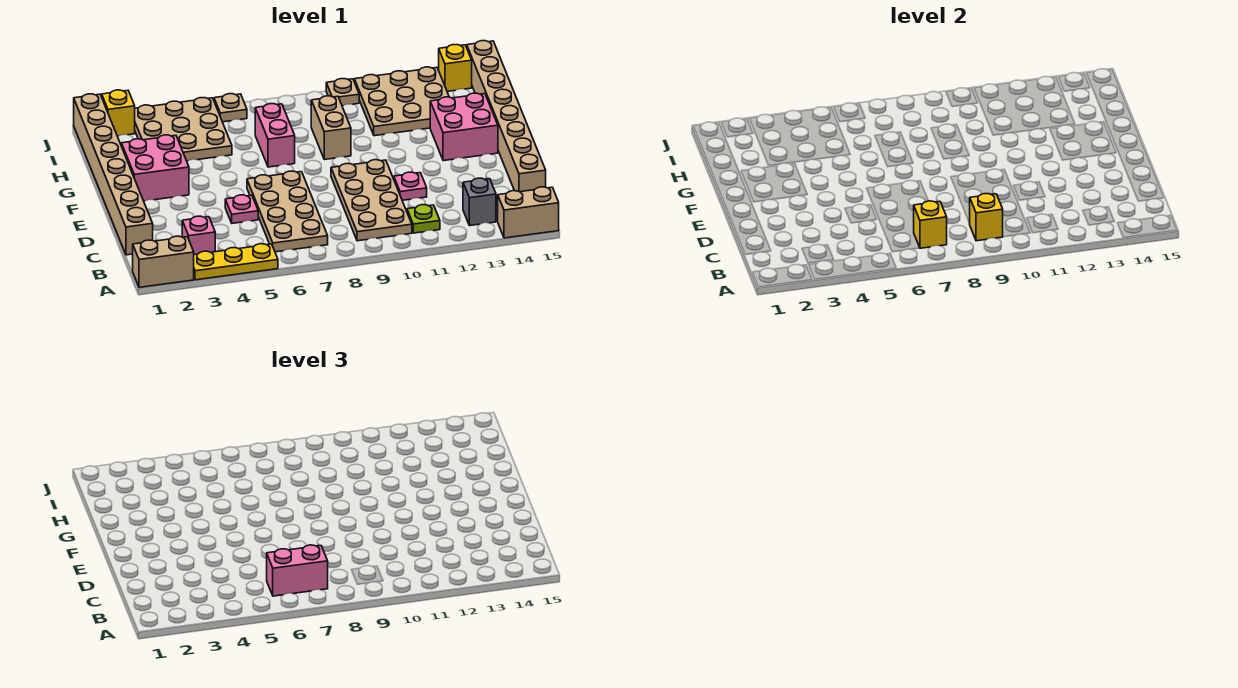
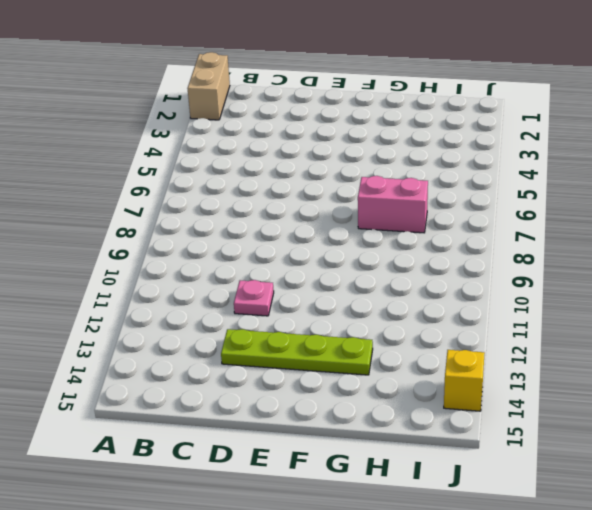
lime plate D13:G13 level 1 -> pink brick F13:G14 level 1
none -> yellow plate A3:A5 level 1
none -> tan brick A14:A15 level 1
none -> pink brick B3 level 1

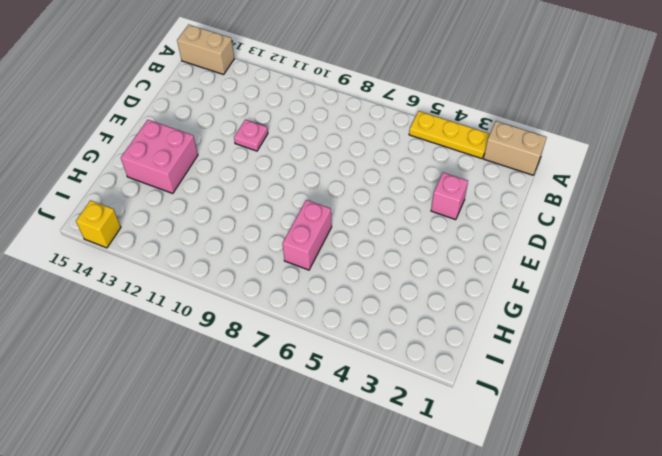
pink brick D3 level 1 -> pink brick B3 level 1
none -> tan plate B6:E7 level 1
none -> tan plate B9:E10 level 1
none -> lime plate B11 level 1

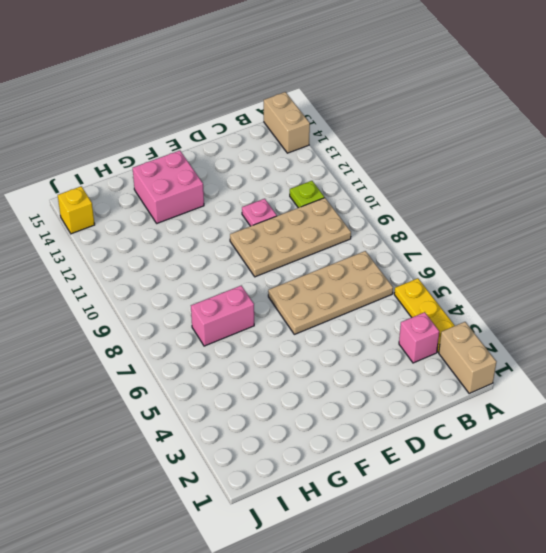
none -> grey brick B13 level 1
none -> tan brick C1:J1 level 1
none -> tan brick C15:J15 level 1

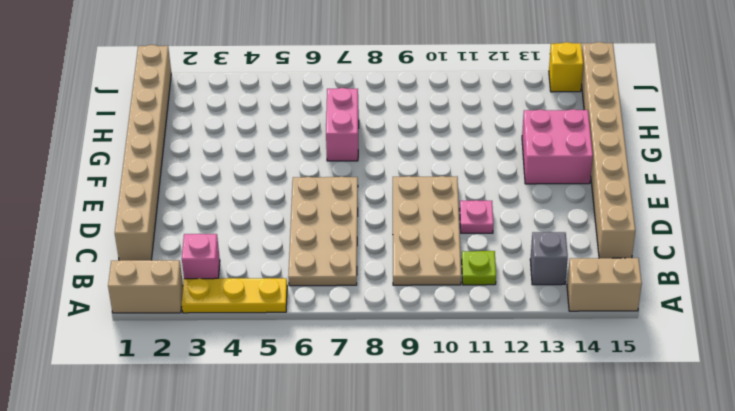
none -> pink plate D5 level 1
none -> pink brick F2:G3 level 1
none -> tan brick G9:H9 level 1

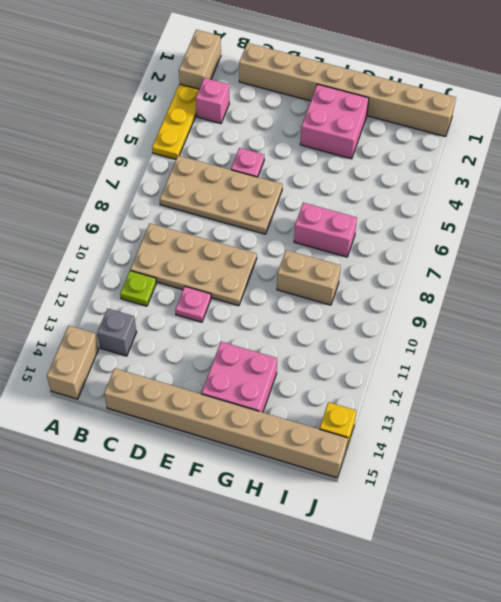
none -> tan plate H3:J5 level 1
none -> tan plate H11:J13 level 1
none -> yellow brick J2 level 1

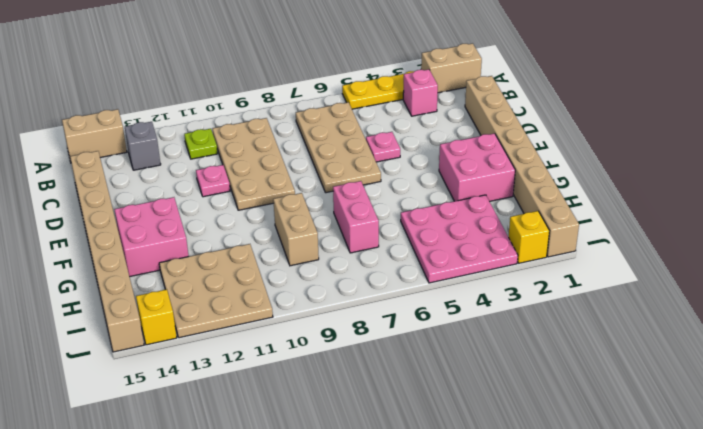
pink plate H3:J5 level 1 -> tan plate H3:J5 level 1
none -> tan plate J6 level 1
none -> tan plate J10 level 1
none -> yellow brick B7 level 2

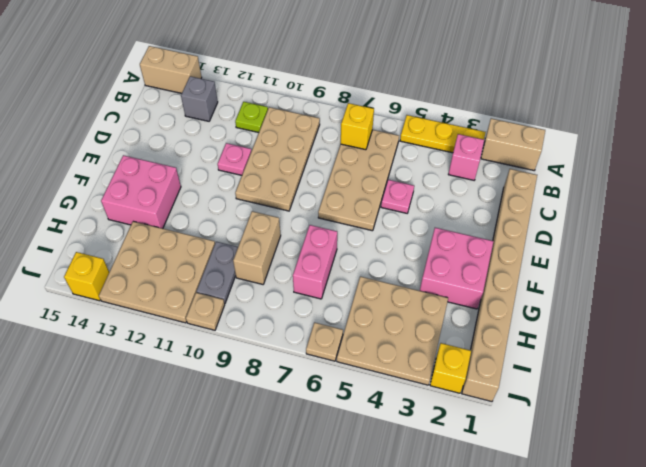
grey plate H10:I10 level 1 -> none
none -> tan brick C15:J15 level 1
none -> yellow brick B9 level 2
none -> pink brick B6:B7 level 3

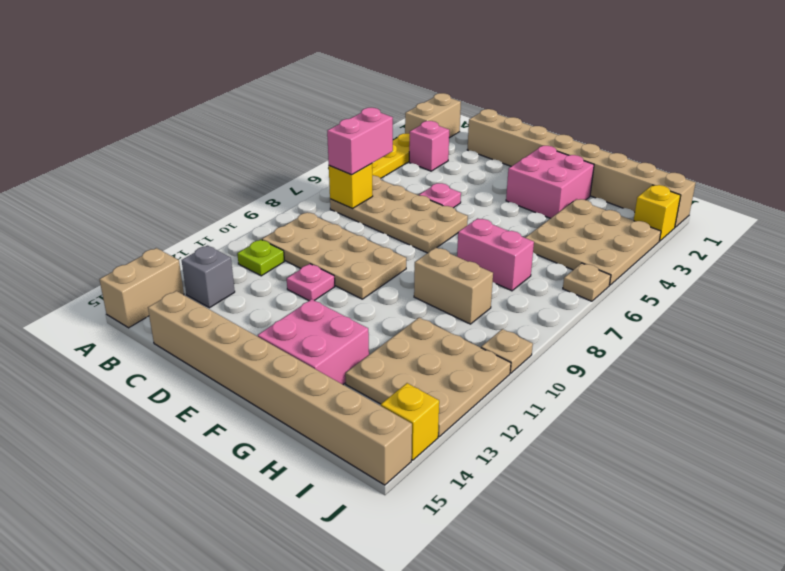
none -> yellow brick B9 level 2

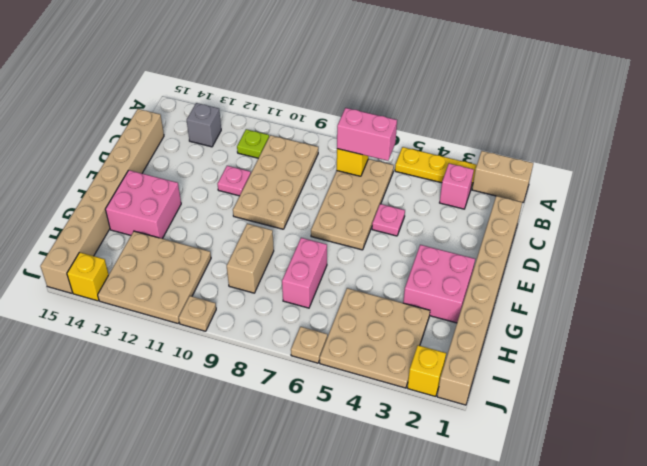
none -> tan brick A14:A15 level 1
none -> yellow brick B9 level 2

